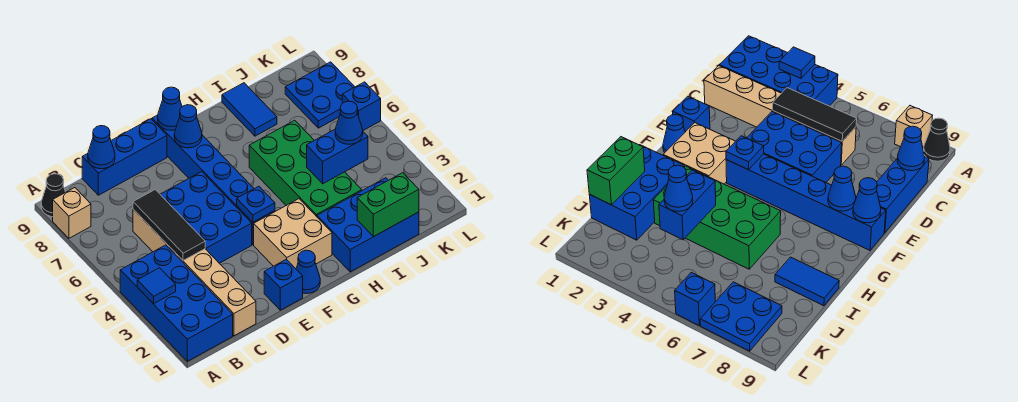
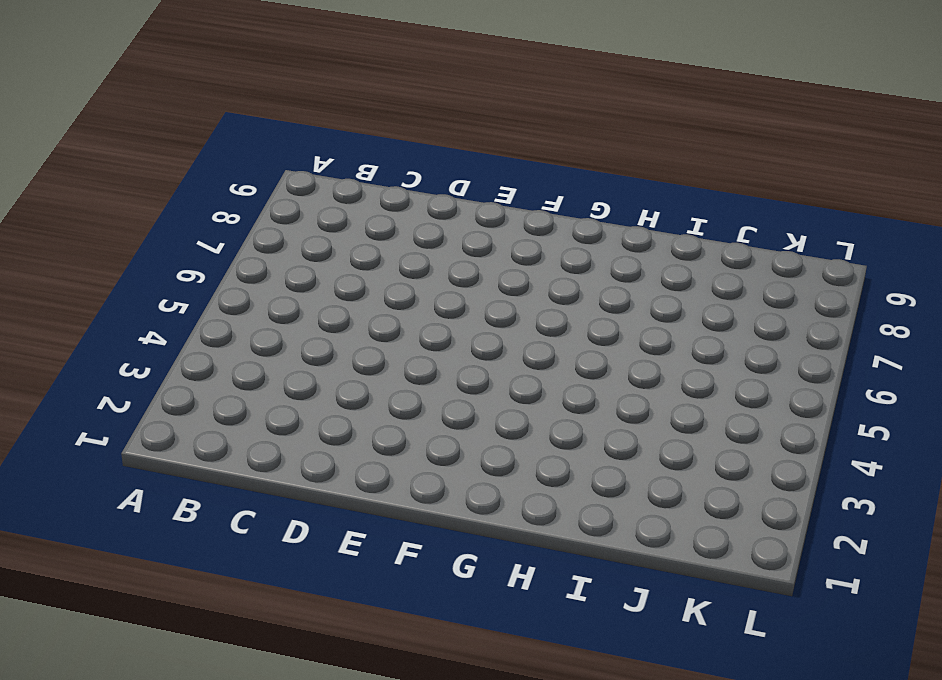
none -> blue brick A1:B4 level 1
none -> tan brick A8 level 1
none -> black cone A9 level 1

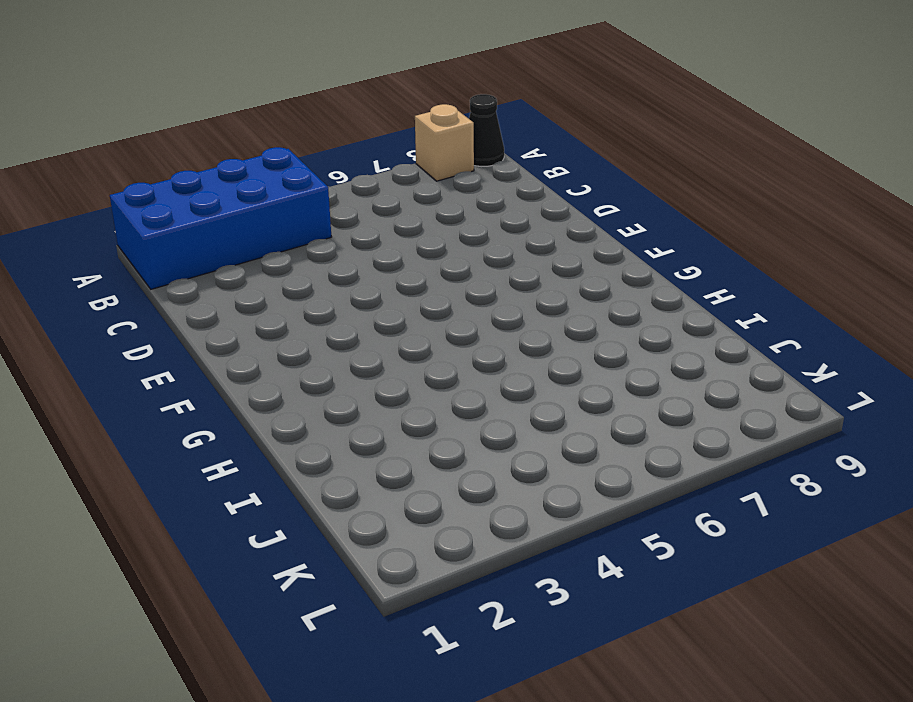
none -> tan brick C1:C6 level 1
none -> blue brick C9:E9 level 1
none -> blue brick D4:E6 level 1

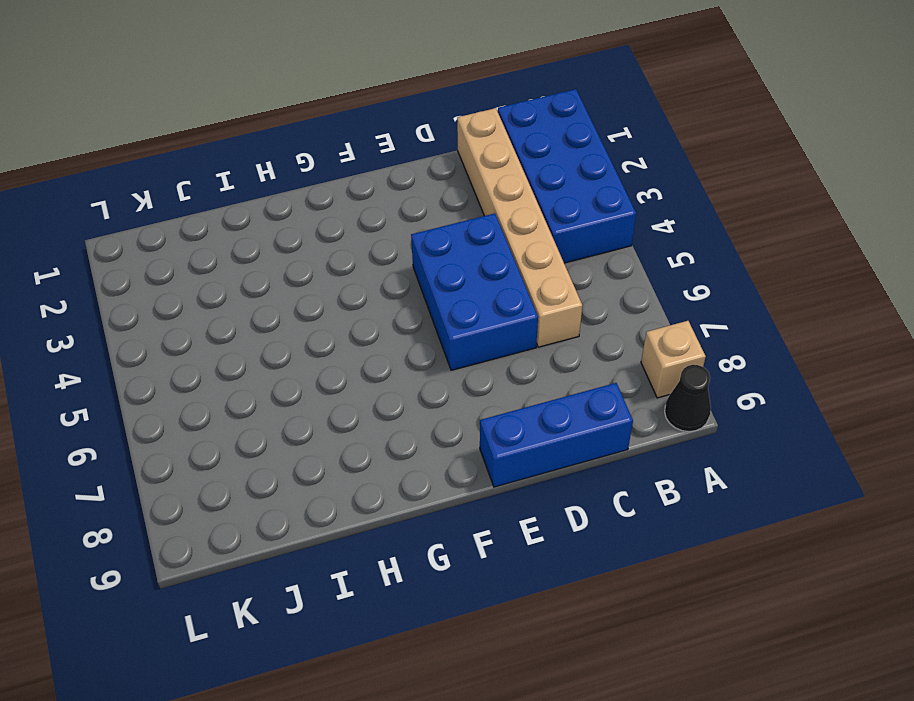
none -> blue brick E1 level 1
none -> blue cone F1 level 1
none -> tan brick F2:G3 level 1

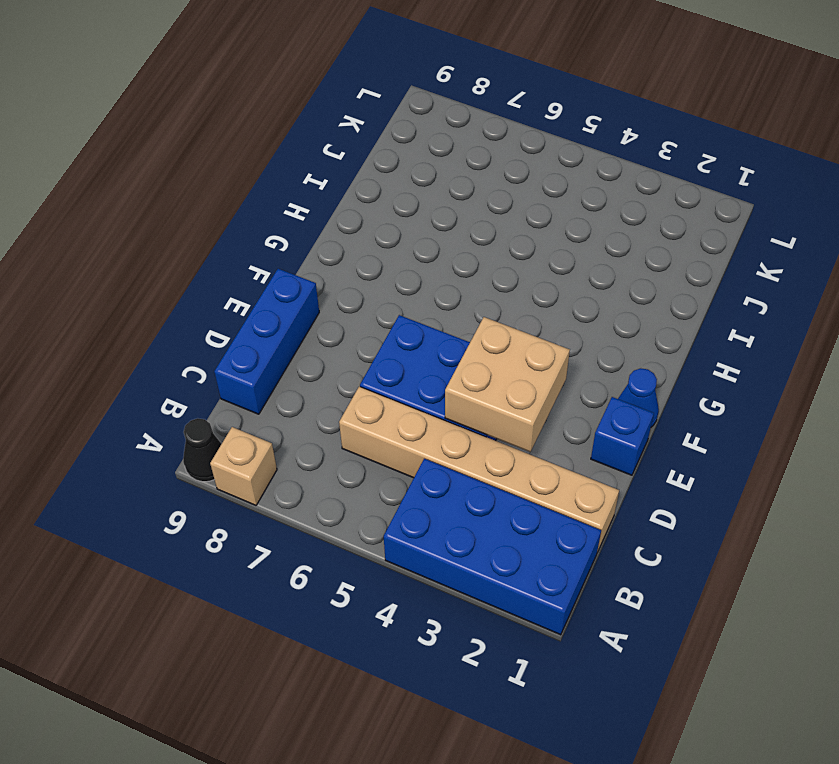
tan brick D3:E4 level 2 -> tan brick F2:G3 level 1
none -> blue brick F4:F9 level 1
none -> blue brick H1:J2 level 1
none -> green brick H3:I6 level 1

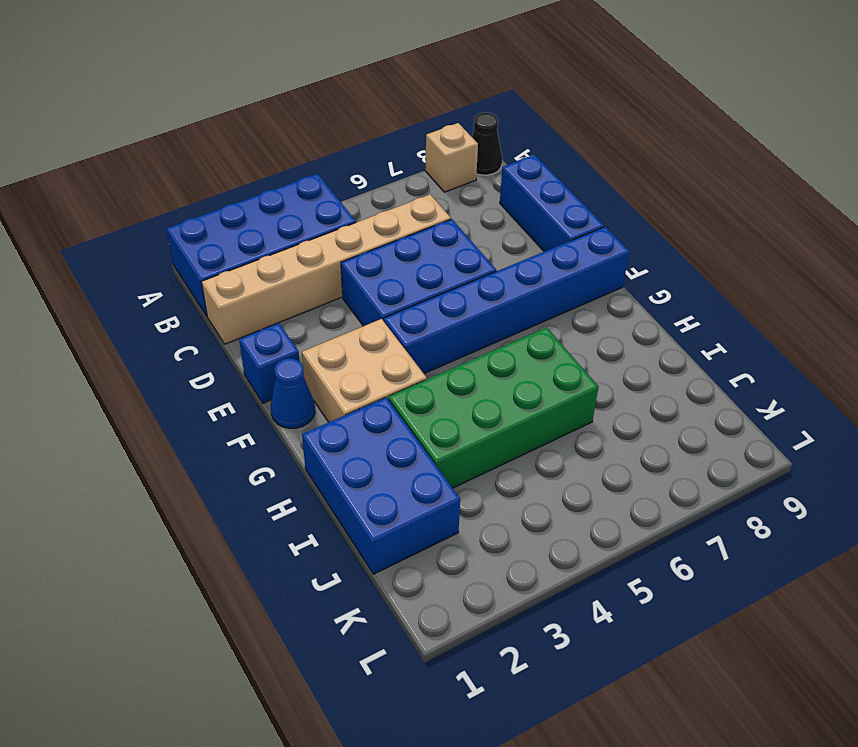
none -> blue tile I8:I9 level 1
none -> blue plate K7:L8 level 1
none -> blue brick L6 level 1

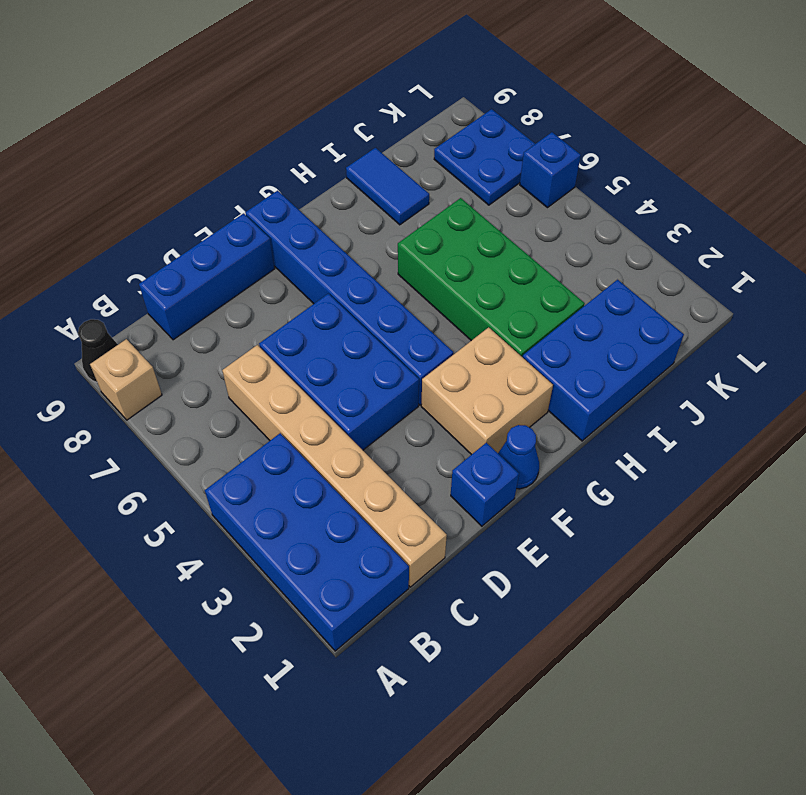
none -> blue tile A3 level 2
none -> black tile C4:C6 level 2
none -> blue cone C9 level 2

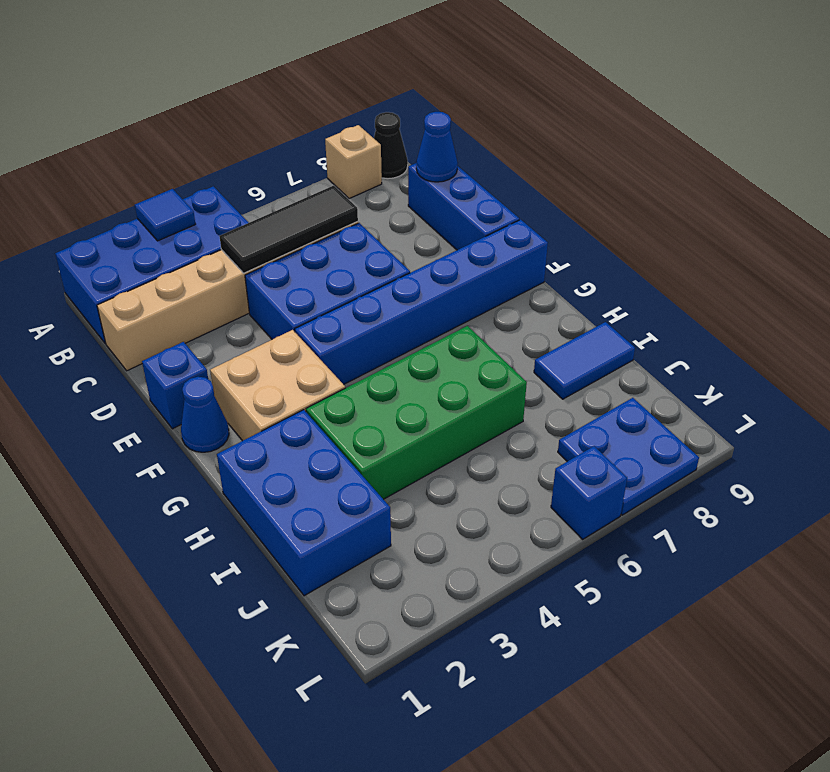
none -> blue plate F4 level 2
none -> blue cone F8 level 2
none -> blue cone F9 level 2

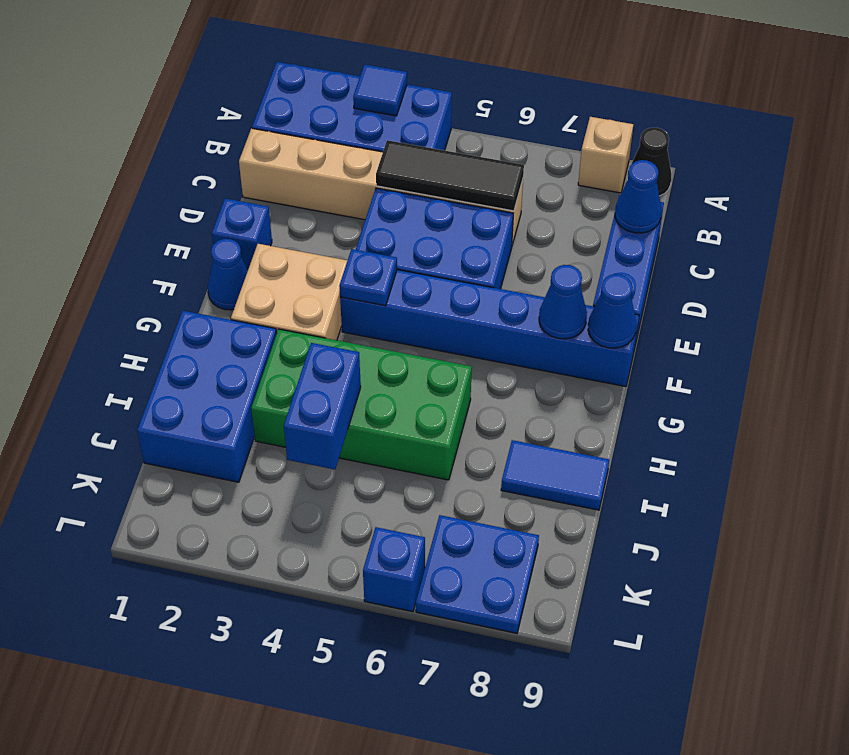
none -> green brick I1:J1 level 2
none -> blue cone J4 level 3

